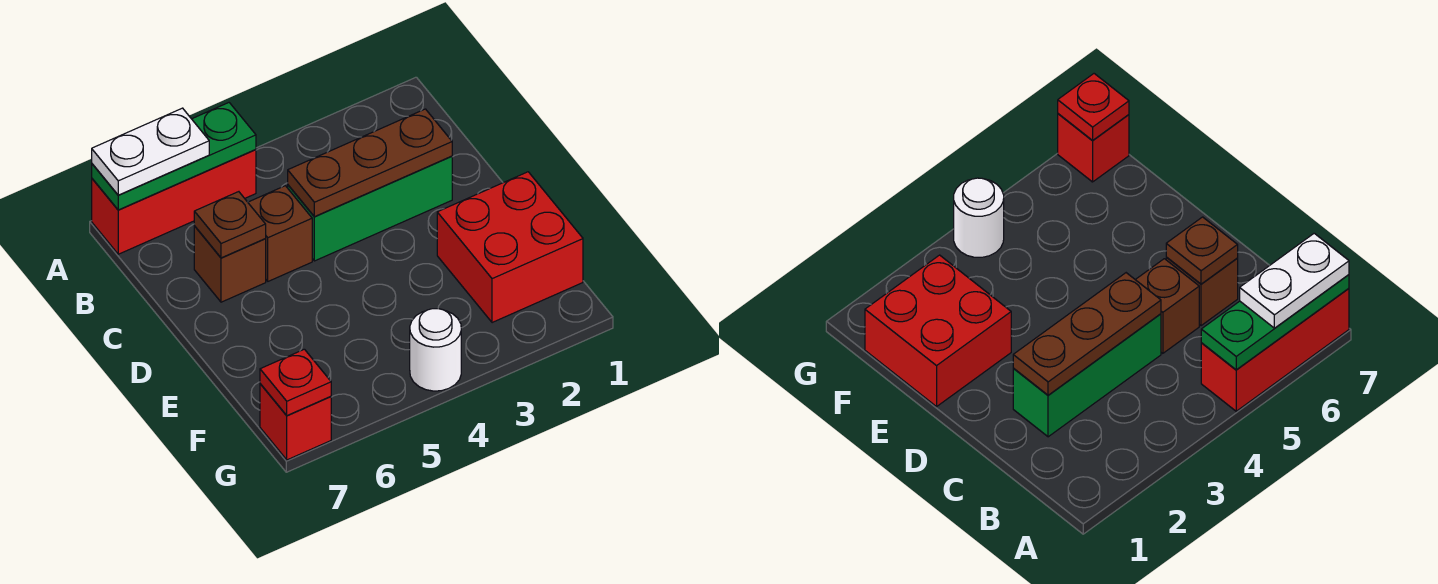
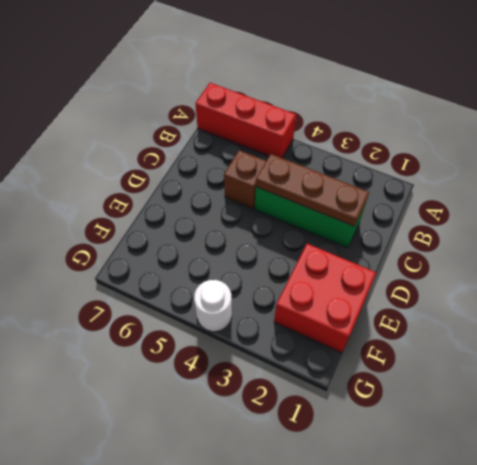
none -> brown brick C6 level 1
none -> red brick G7 level 1
none -> green plate A5:A7 level 2

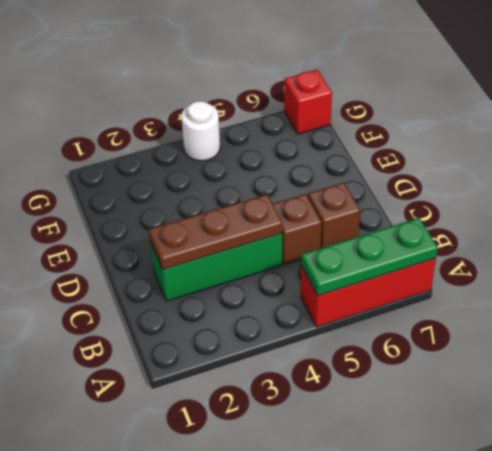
none -> red brick E1:F2 level 1
none -> brown plate C6 level 2
none -> red plate G7 level 2

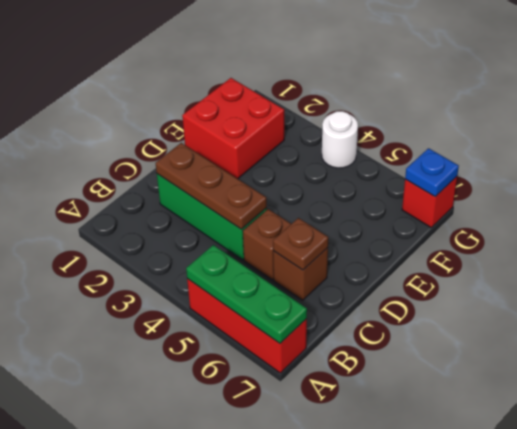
blue plate G7 level 2 -> red plate G7 level 2
none -> white plate A6:A7 level 3

